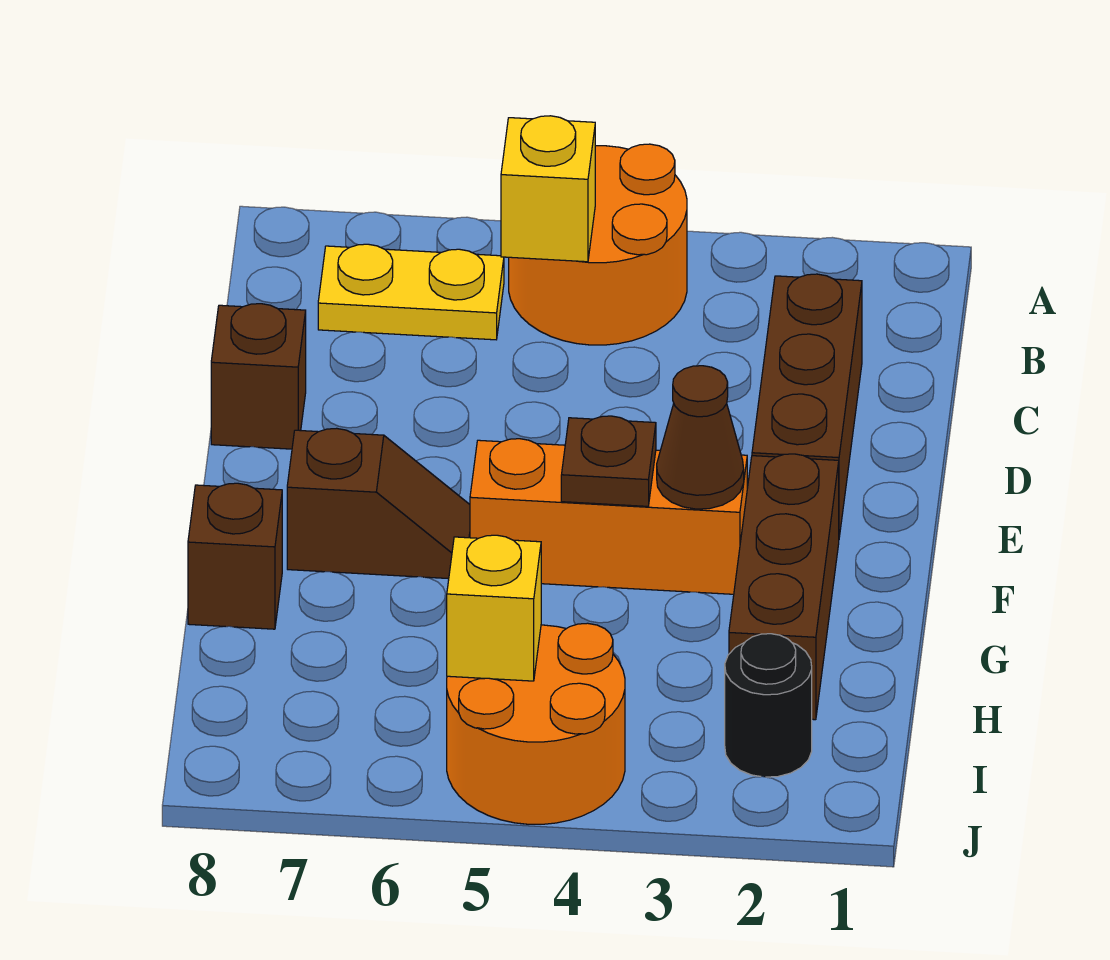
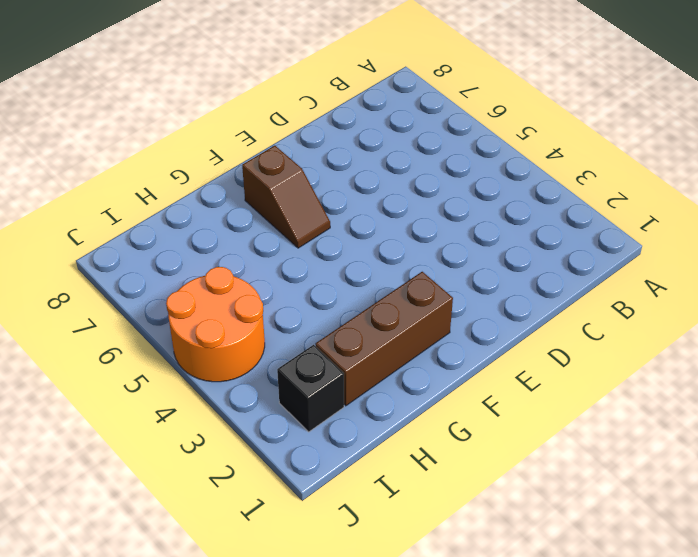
black brick I2 level 1 -> black round brick I2 level 1
none -> orange round brick A4:B5 level 1
none -> yellow plate B6:B7 level 1
none -> brown brick C2:E2 level 1

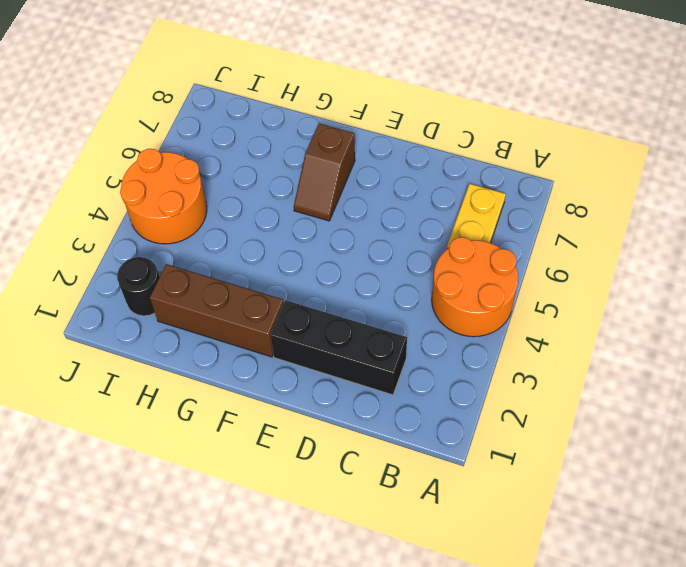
black brick C2:E2 level 1 -> brown brick C2:E2 level 1
none -> brown brick D8 level 1
none -> orange brick F3:F5 level 1
none -> brown brick G8 level 1

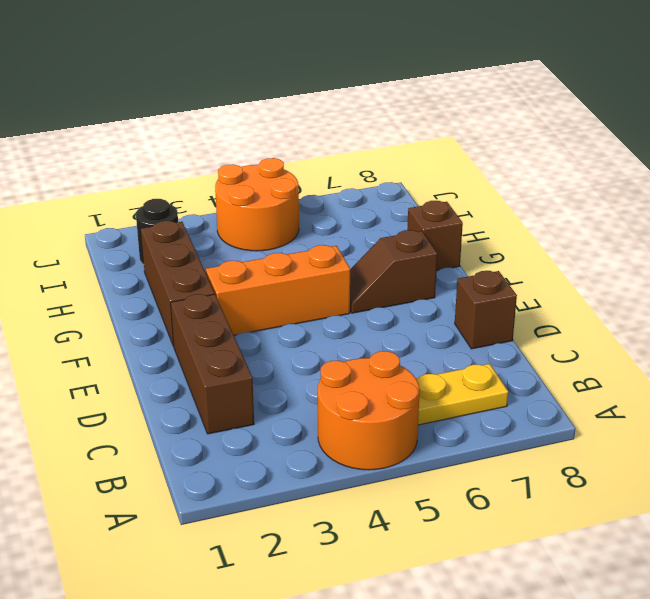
none -> yellow brick B5 level 2
none -> brown cone F3 level 2
none -> brown plate F4 level 2

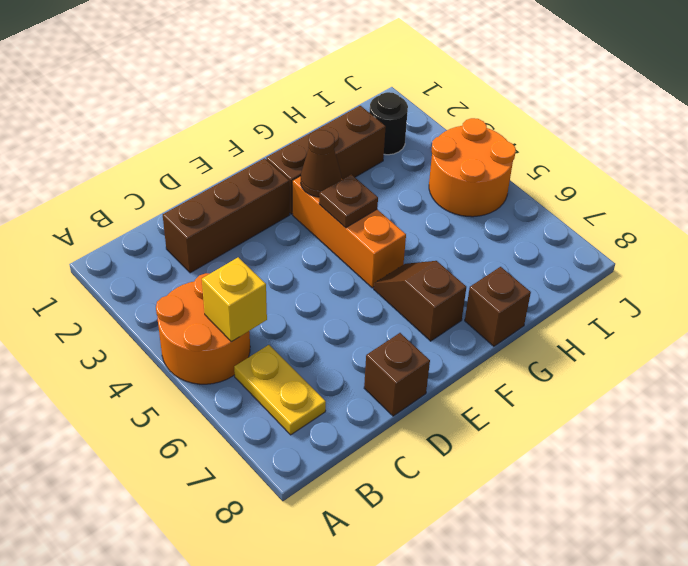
none -> yellow brick I5 level 2

